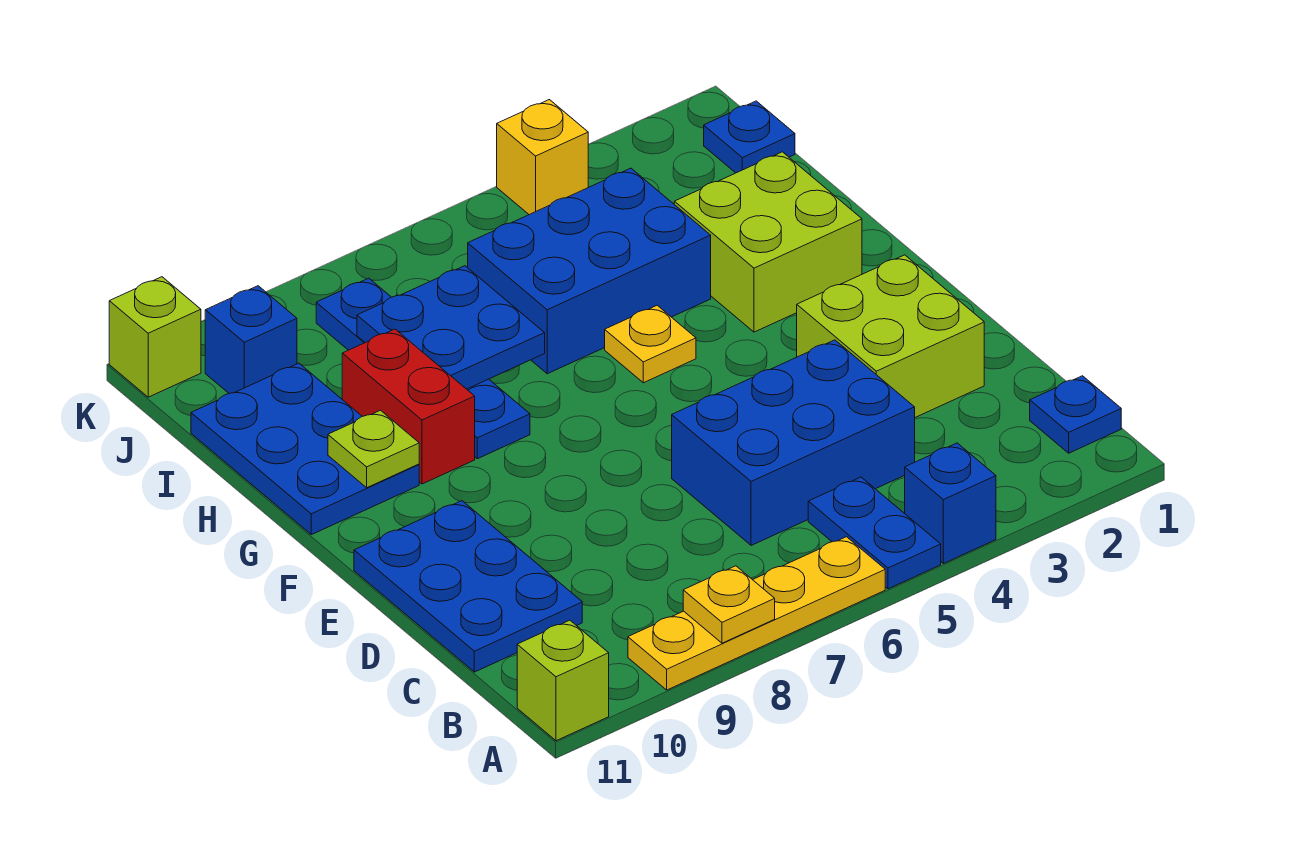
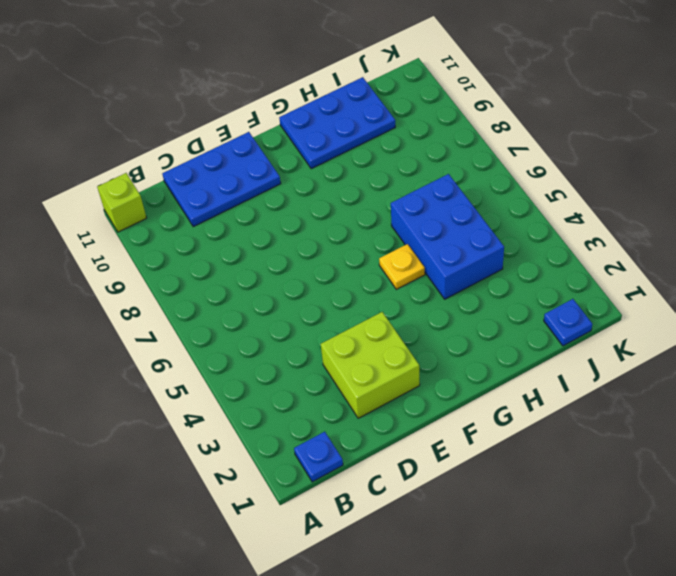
none -> blue brick A4 level 1
none -> blue plate A5:B5 level 1
none -> yellow plate A6:A9 level 1

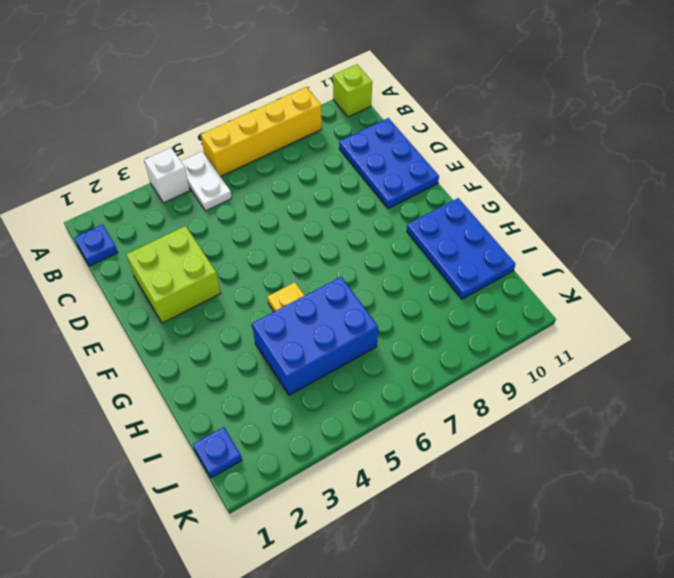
white brick A4 level 1 -> blue brick A4 level 1
white plate A5:B5 level 1 -> blue plate A5:B5 level 1
yellow brick A6:A9 level 1 -> yellow plate A6:A9 level 1
none -> blue brick C4:D6 level 1
none -> lime brick G2:H3 level 1
none -> blue plate G8:J8 level 1

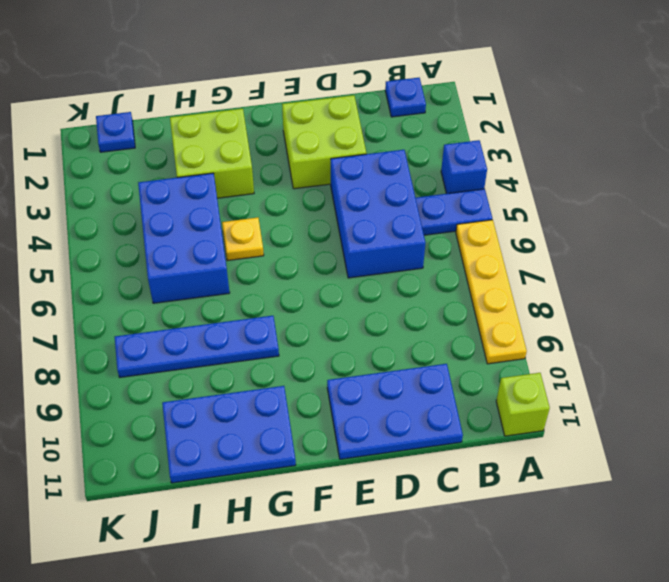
none -> red brick G9:H9 level 1
none -> blue brick J10 level 1
none -> yellow brick K4 level 1

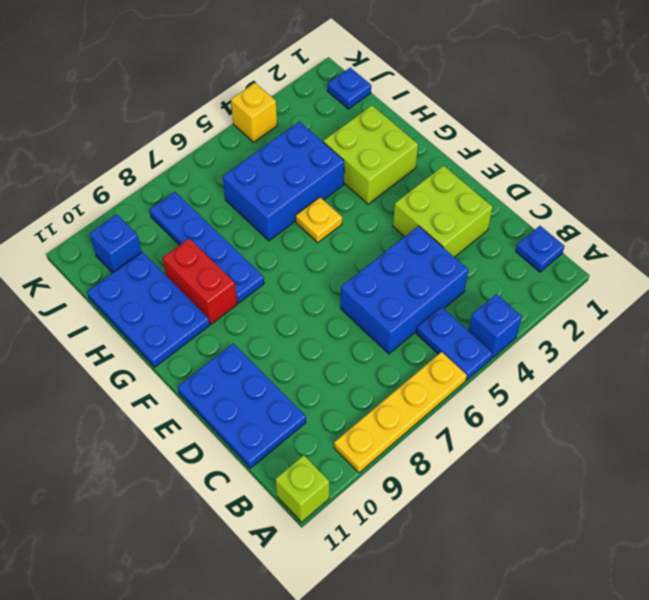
none -> lime brick K11 level 1
none -> yellow plate A8 level 2
none -> lime plate G10 level 2

